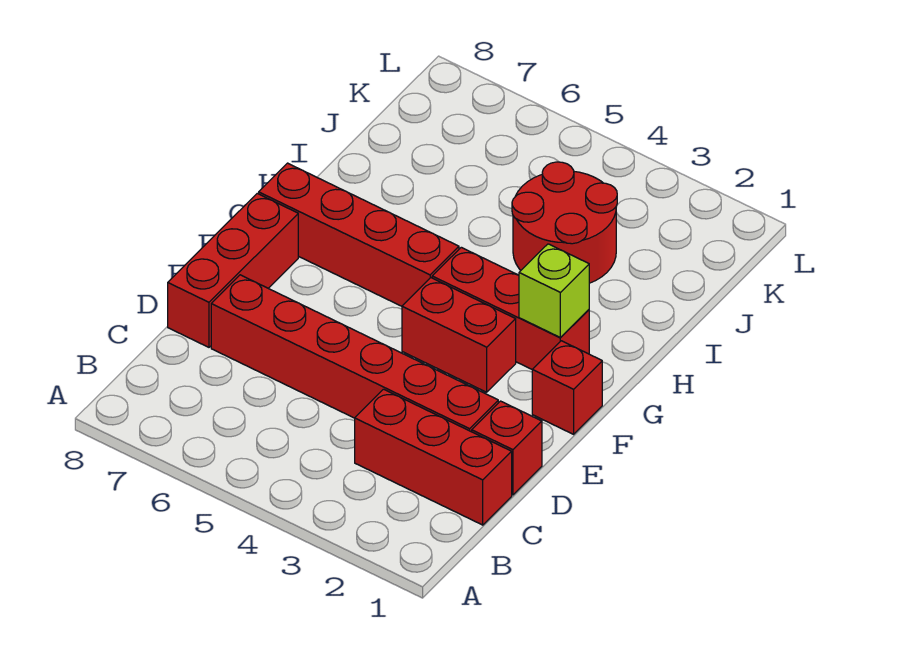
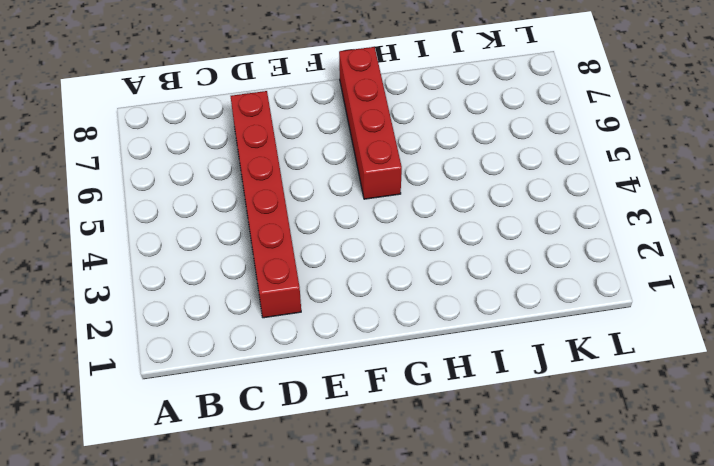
none -> red brick C1:C3 level 1
none -> red brick D1 level 1

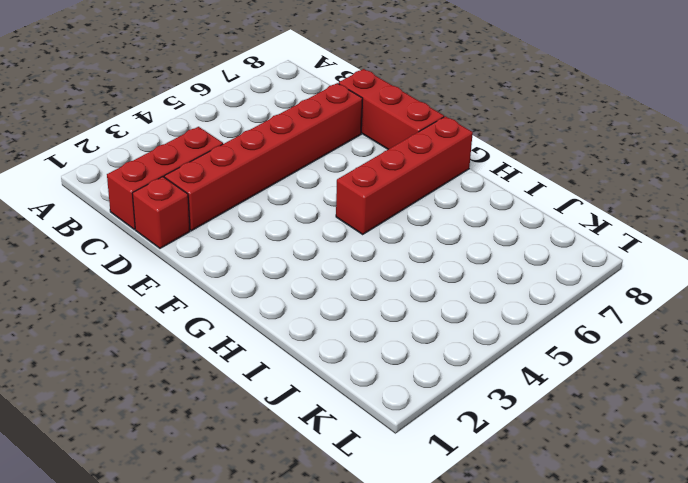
none -> red brick F1 level 1
none -> red brick F3:F4 level 1

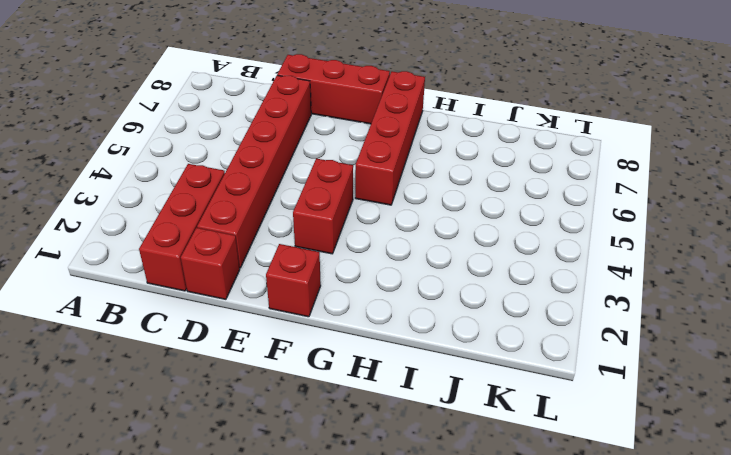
none -> red brick G2:G4 level 1
none -> red round brick I3:J4 level 1

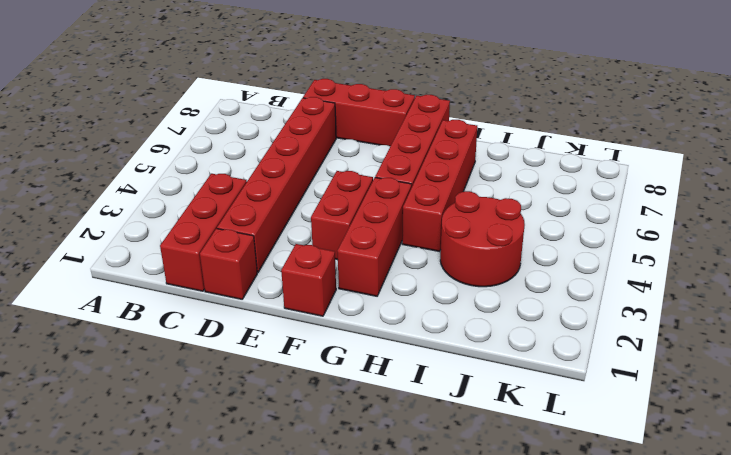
red brick H4:H7 level 1 -> none
none -> lime brick G2 level 2

